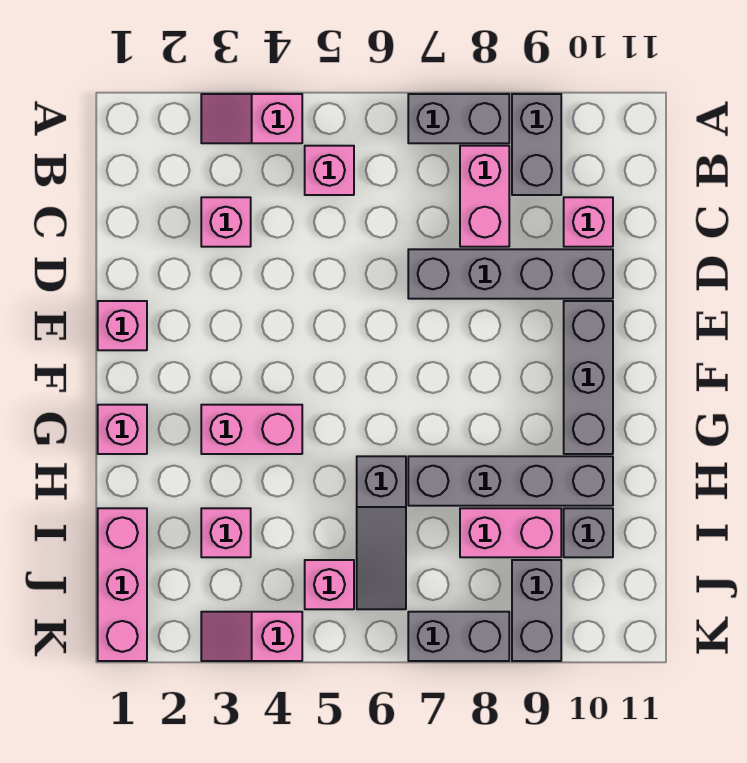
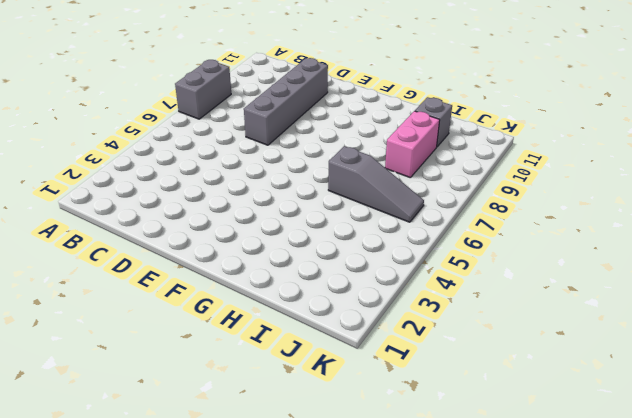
none -> pink slope A3:A4 level 1 top 4
none -> grey brick A9:B9 level 1
none -> pink brick B5 level 1

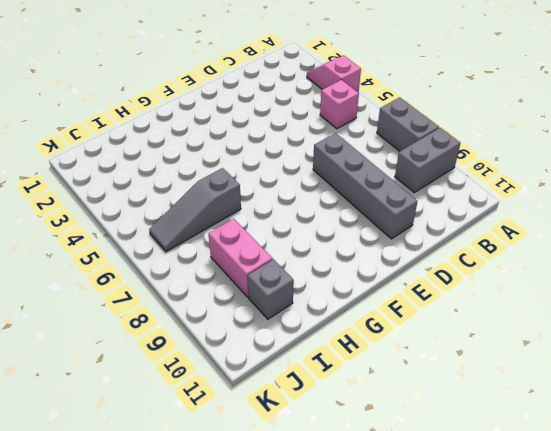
none -> pink brick B8:C8 level 1
none -> pink brick C3 level 1
none -> pink brick C10 level 1

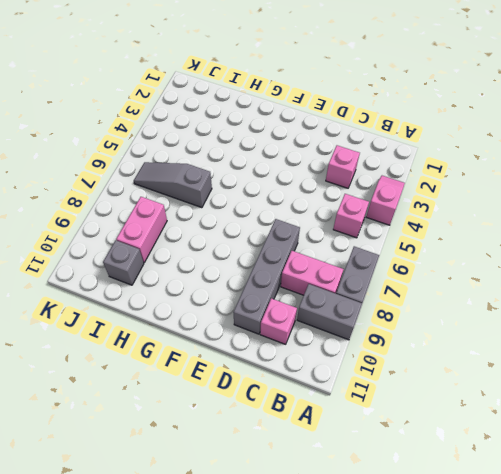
none -> pink brick E1 level 1
none -> grey brick E10:G10 level 1
none -> pink brick G1 level 1

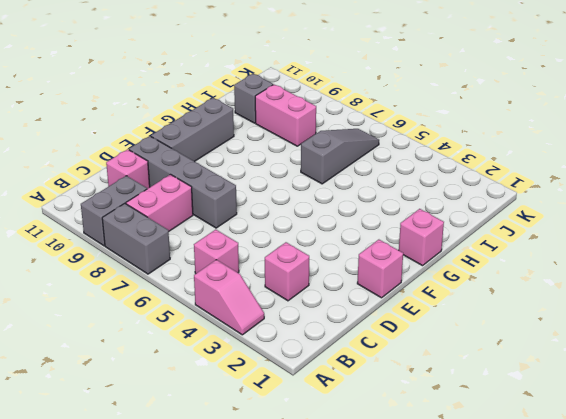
none -> pink brick G3:G4 level 1
none -> grey brick H7:H10 level 1
none -> pink brick I1:K1 level 1

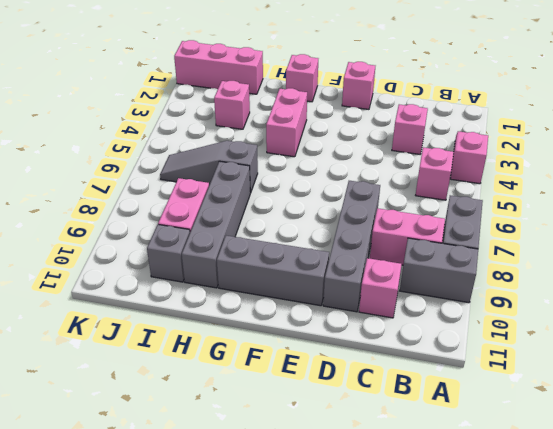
none -> pink brick J5 level 1
none -> grey brick J9:K9 level 1
none -> pink slope K3:K4 level 1 top 4

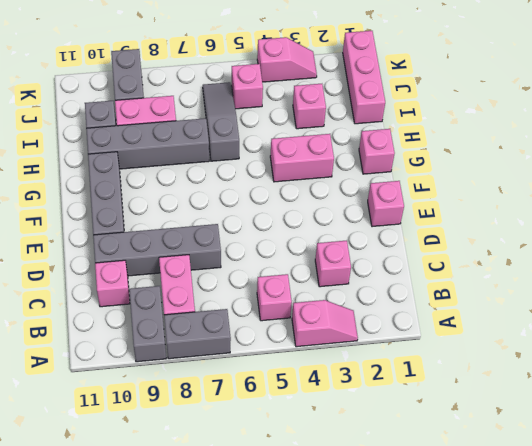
none -> grey brick K7:K8 level 1

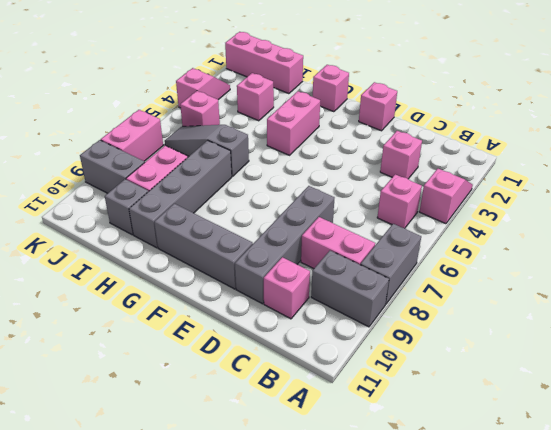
pink brick K7:K8 level 1 -> grey brick K7:K8 level 1

